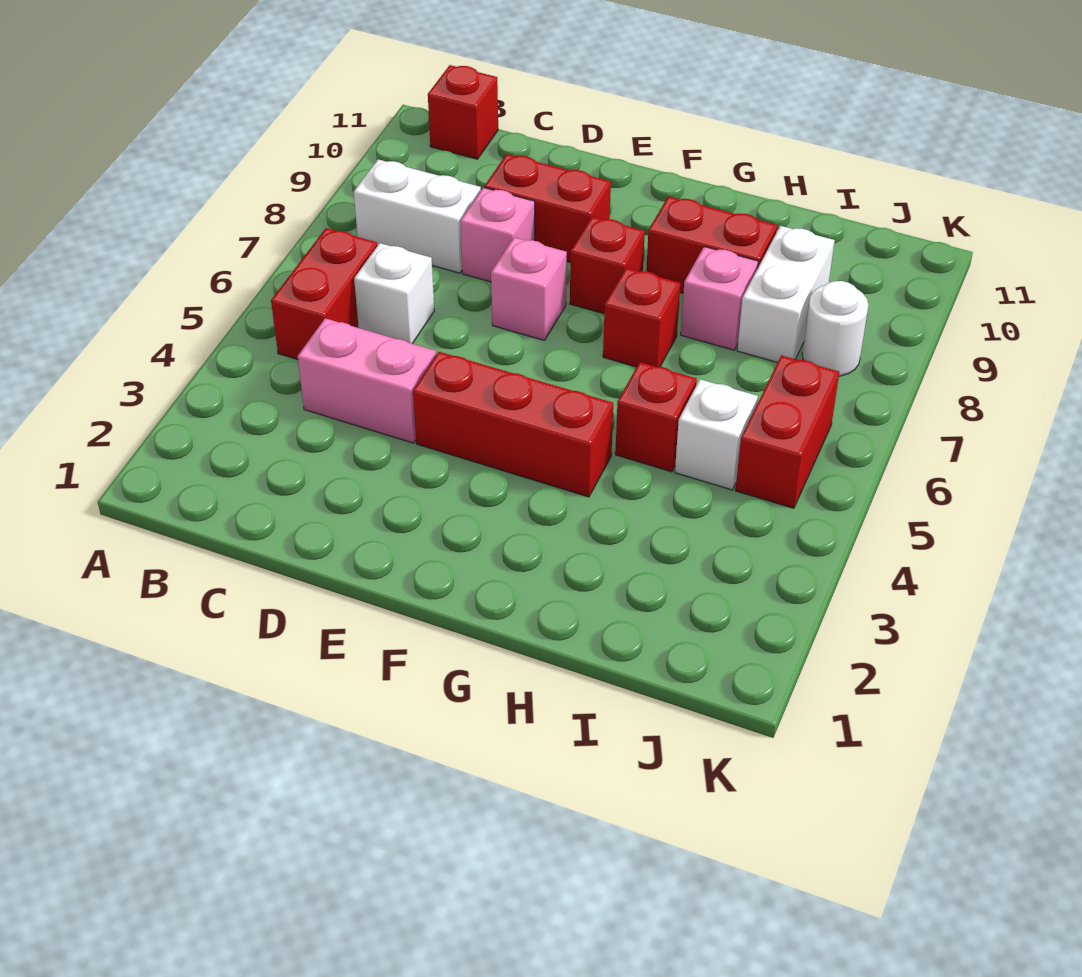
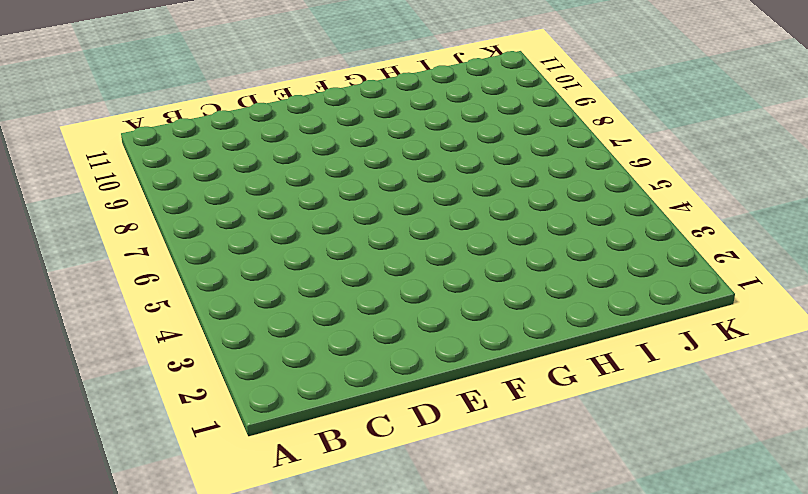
none -> red brick B5:B6 level 1
none -> white brick B8:C8 level 1
none -> red brick B11 level 1

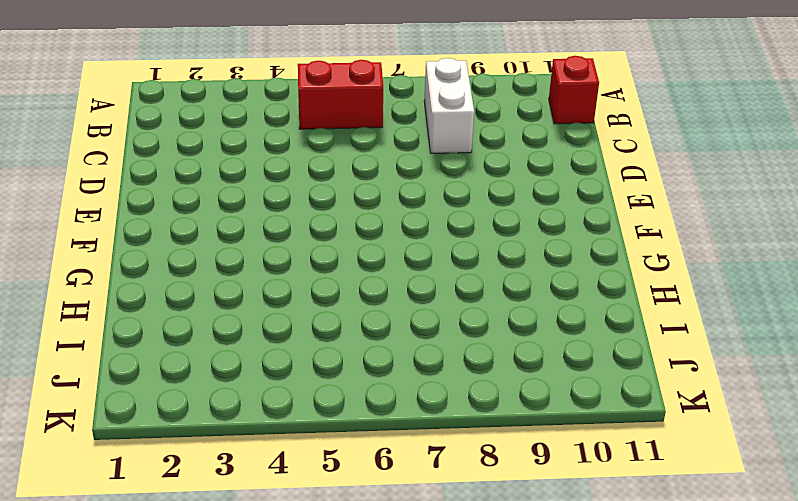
none -> pink brick C4:D4 level 1
none -> white brick C6 level 1
none -> pink brick D8 level 1

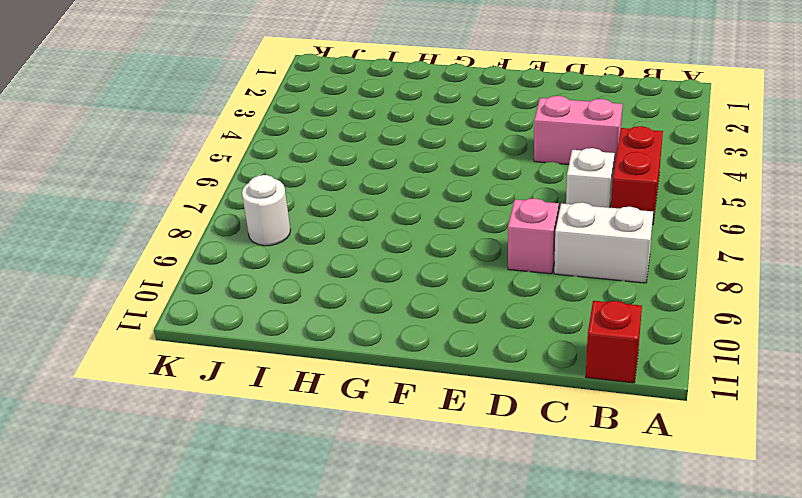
none -> red brick D9:E9 level 1
none -> red brick E4:G4 level 1
none -> pink brick E7 level 1

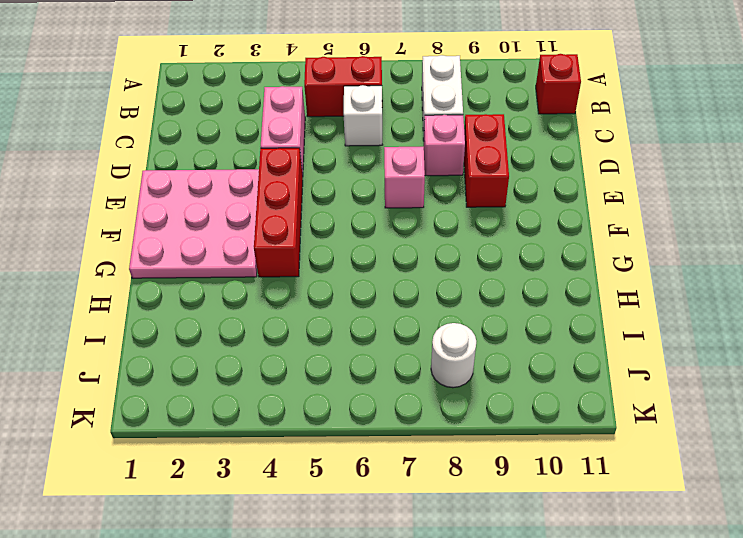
pink plate E1:G3 level 1 -> none
none -> red brick F8 level 1
none -> red brick G7 level 1
none -> red brick G9:H9 level 1

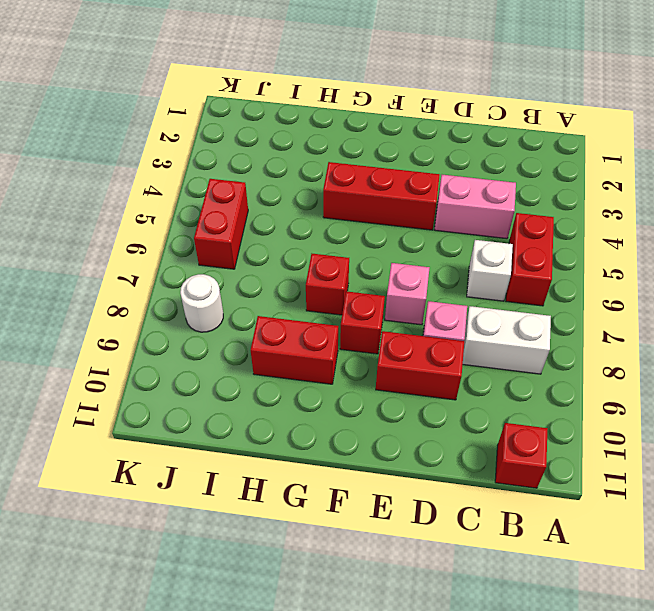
none -> red brick H5 level 1
none -> pink brick H8 level 1
none -> white brick I5 level 1

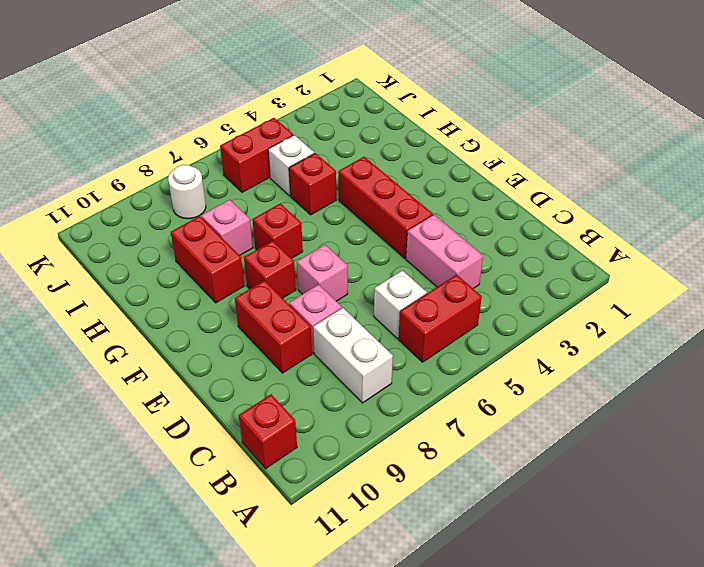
none -> white brick I8:I9 level 1

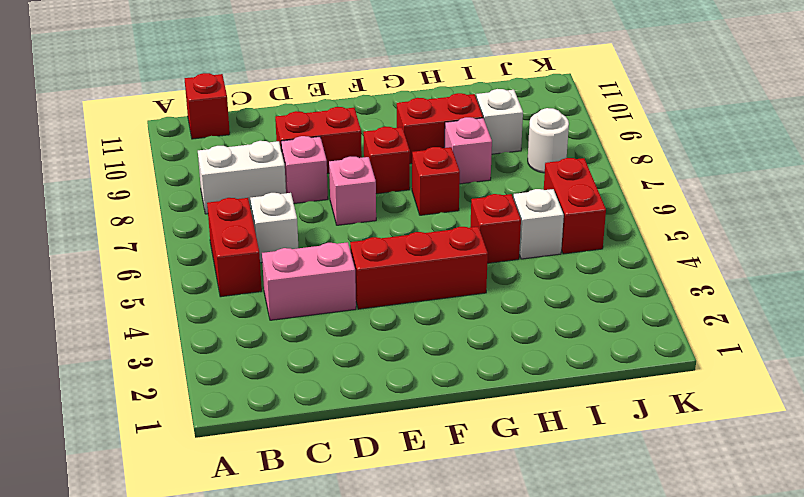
white brick I9 level 1 -> white brick I8:I9 level 1

